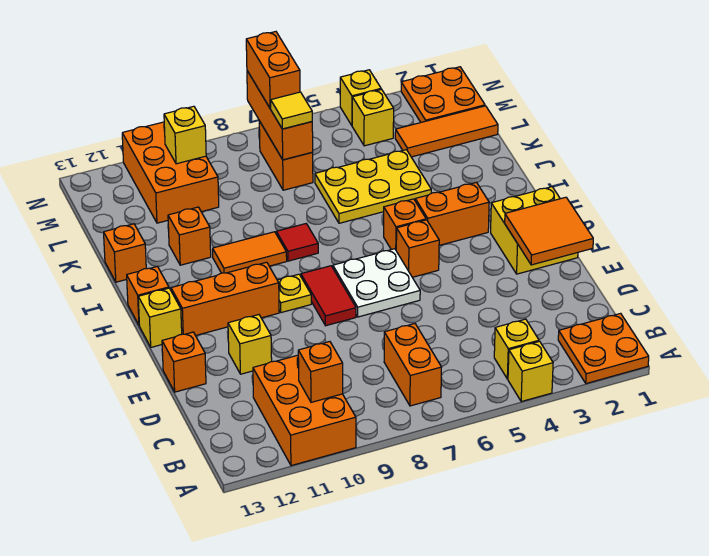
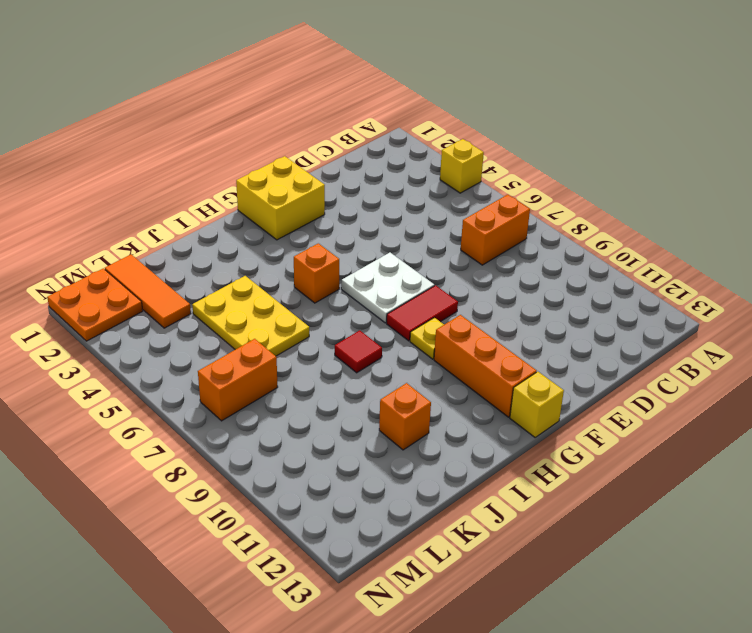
none -> orange plate A1:B2 level 1
none -> orange brick A10:C11 level 1
none -> yellow brick B4 level 1
none -> yellow brick E11 level 1

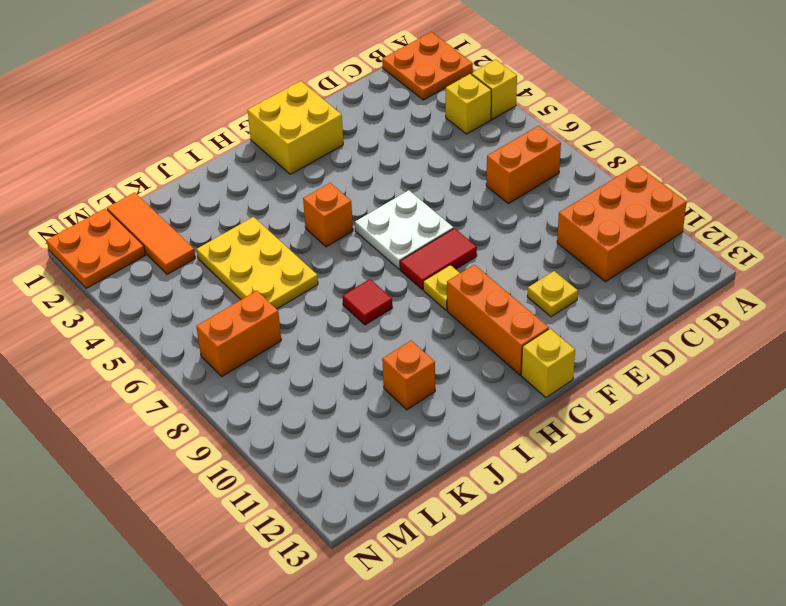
yellow plate E11 level 1 -> yellow brick E11 level 1
none -> orange brick E13 level 1
none -> orange brick G5 level 1
none -> orange brick H3:H4 level 1
none -> orange brick H13 level 1

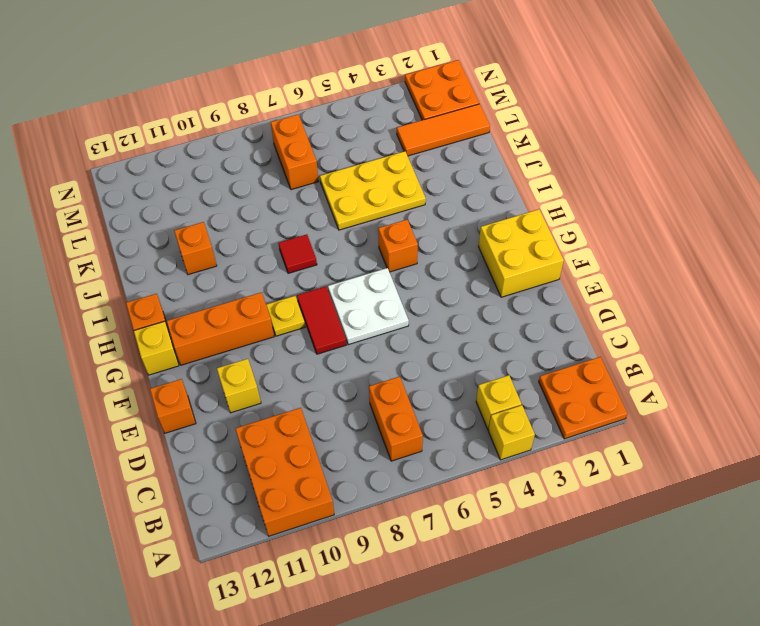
none -> orange brick G5 level 1
none -> orange brick H3:H4 level 1
none -> orange tile I9:I10 level 1
none -> orange brick J13 level 1

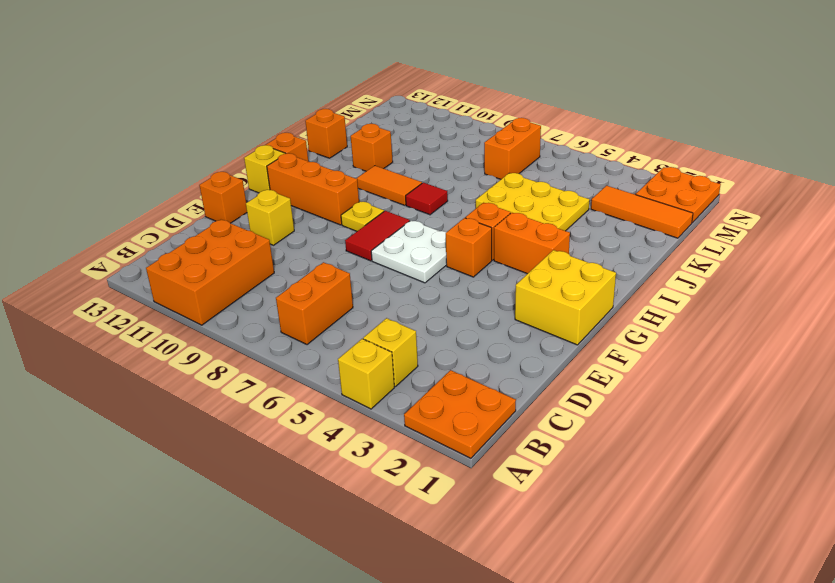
none -> orange brick L10:N11 level 1
none -> yellow brick M4 level 1
none -> yellow brick N4 level 1
none -> orange brick B10 level 2

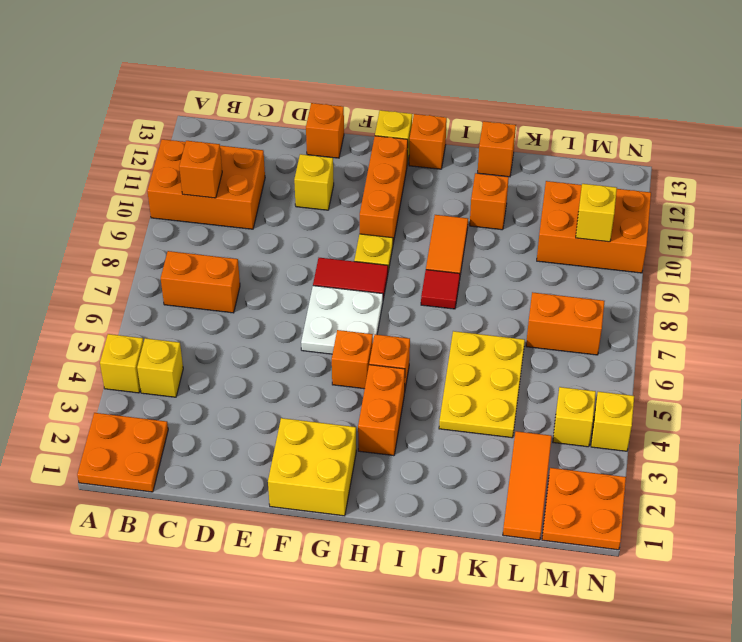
none -> orange tile E1:F2 level 2
none -> orange brick L7:N7 level 2
none -> yellow tile L7 level 3
none -> orange brick M7:N7 level 3

